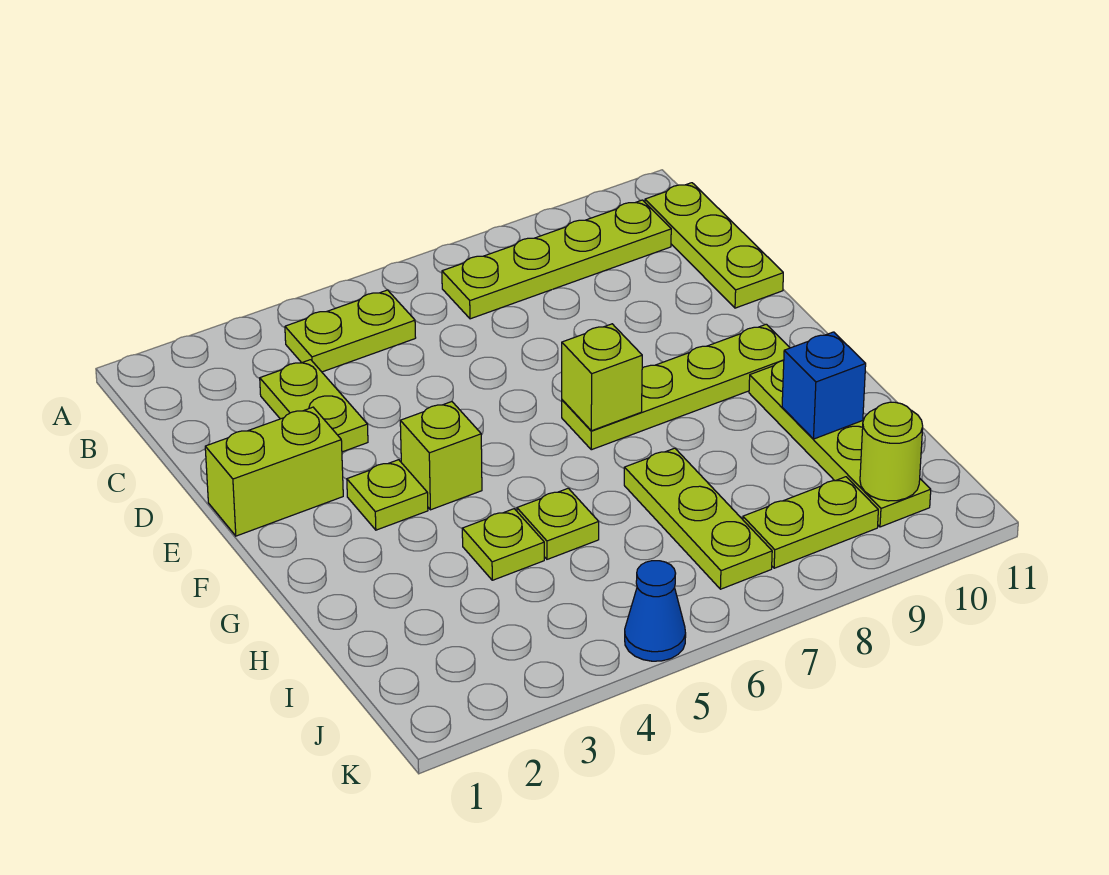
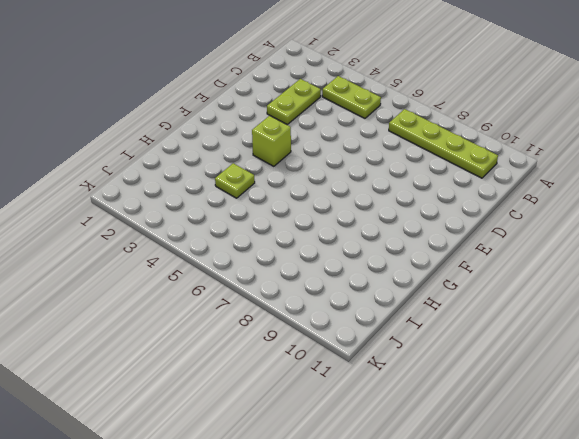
none -> lime plate B11:D11 level 1
none -> lime brick E1:E2 level 1
none -> lime plate F3 level 1

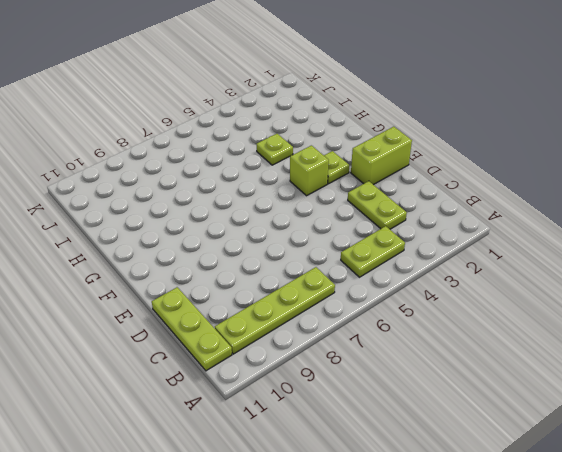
none -> lime plate F7:F10 level 1
none -> lime plate G10:J10 level 1
none -> lime plate H5 level 1

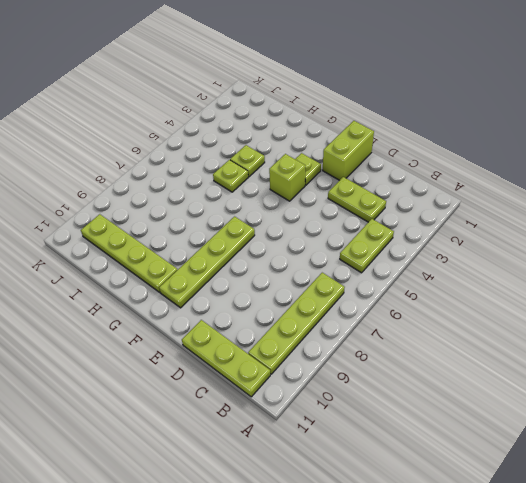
none -> lime plate H7:J7 level 1
none -> lime plate J8:J9 level 1
none -> blue cone K5 level 1

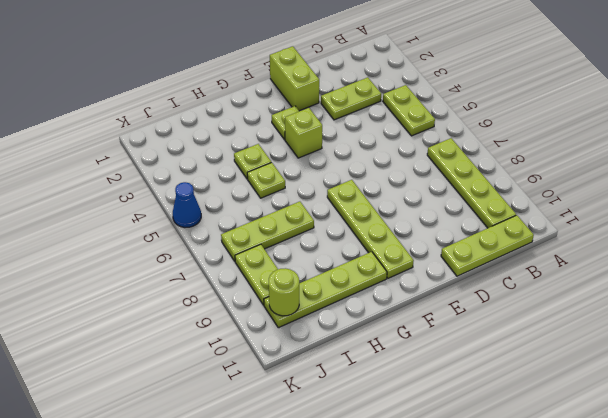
none -> lime brick F7 level 2
none -> blue brick H10 level 2

